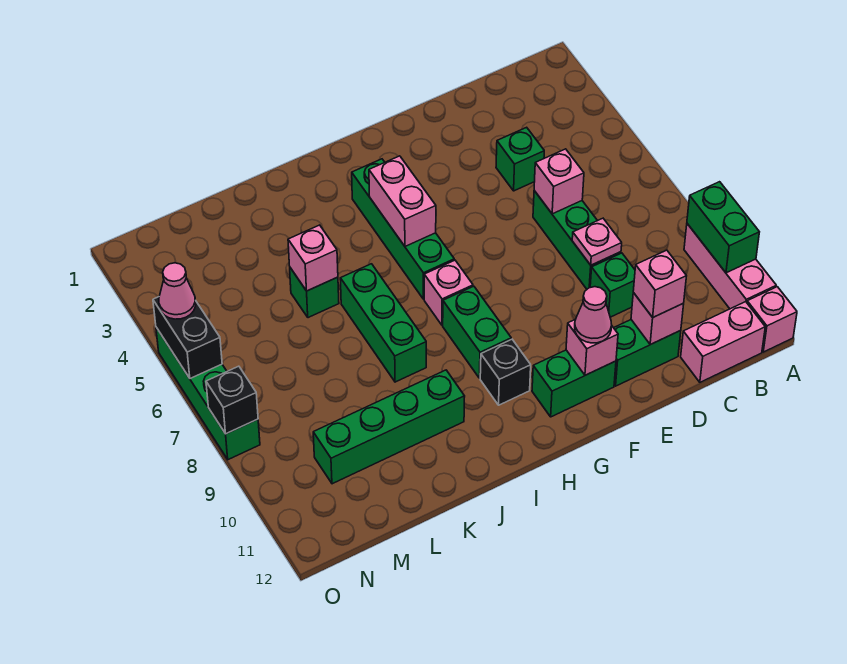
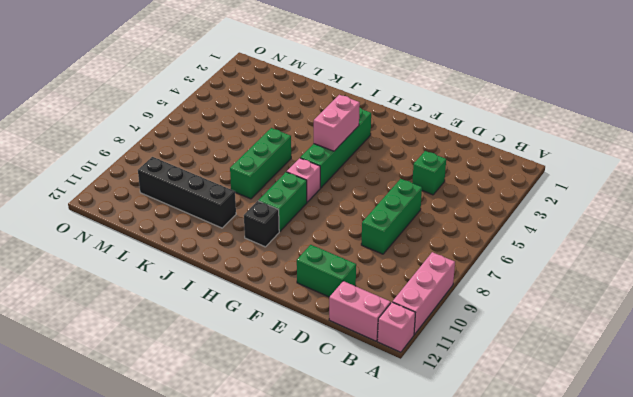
black brick J10:M10 level 1 -> green brick J10:M10 level 1
none -> green brick D9 level 1
none -> green brick F11:G11 level 1
none -> green brick K5 level 1

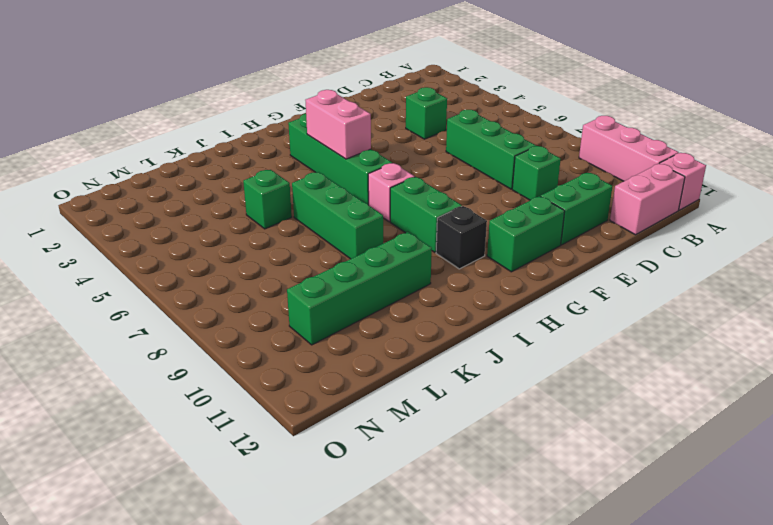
none -> green brick O5:O8 level 1
none -> green brick A9:A10 level 2
none -> pink brick D6 level 2

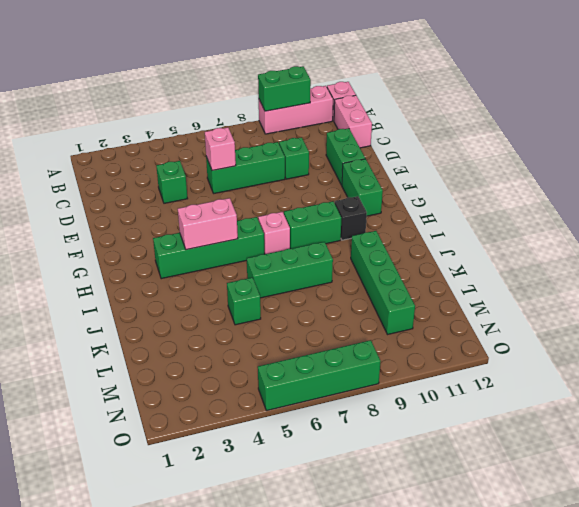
none -> pink plate D8 level 2
none -> pink brick D11 level 2
none -> pink brick F11 level 2

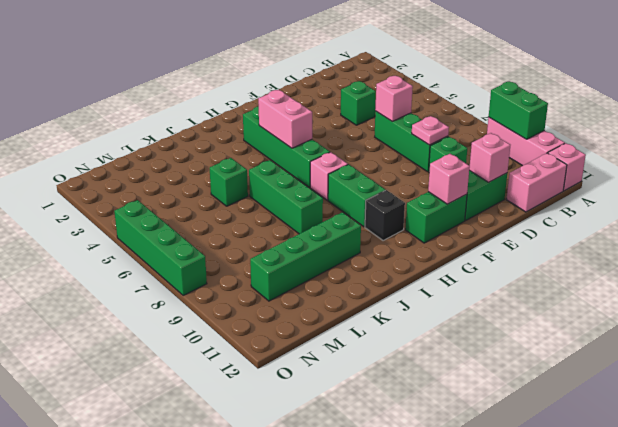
none -> pink brick K5 level 2
none -> black brick O5:O6 level 2
none -> black brick O8 level 2

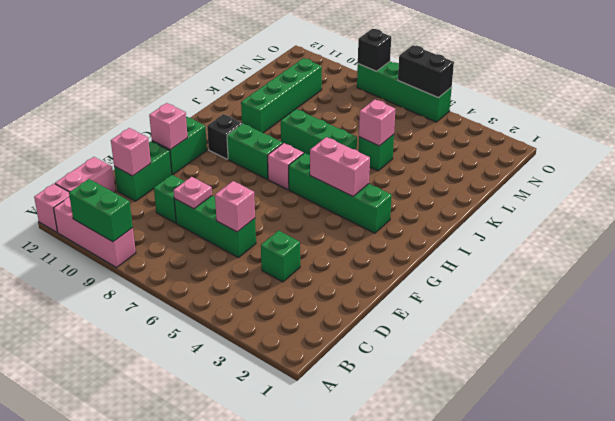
none -> pink brick D11 level 3
none -> pink cone F11 level 3
none -> pink cone O5 level 3

